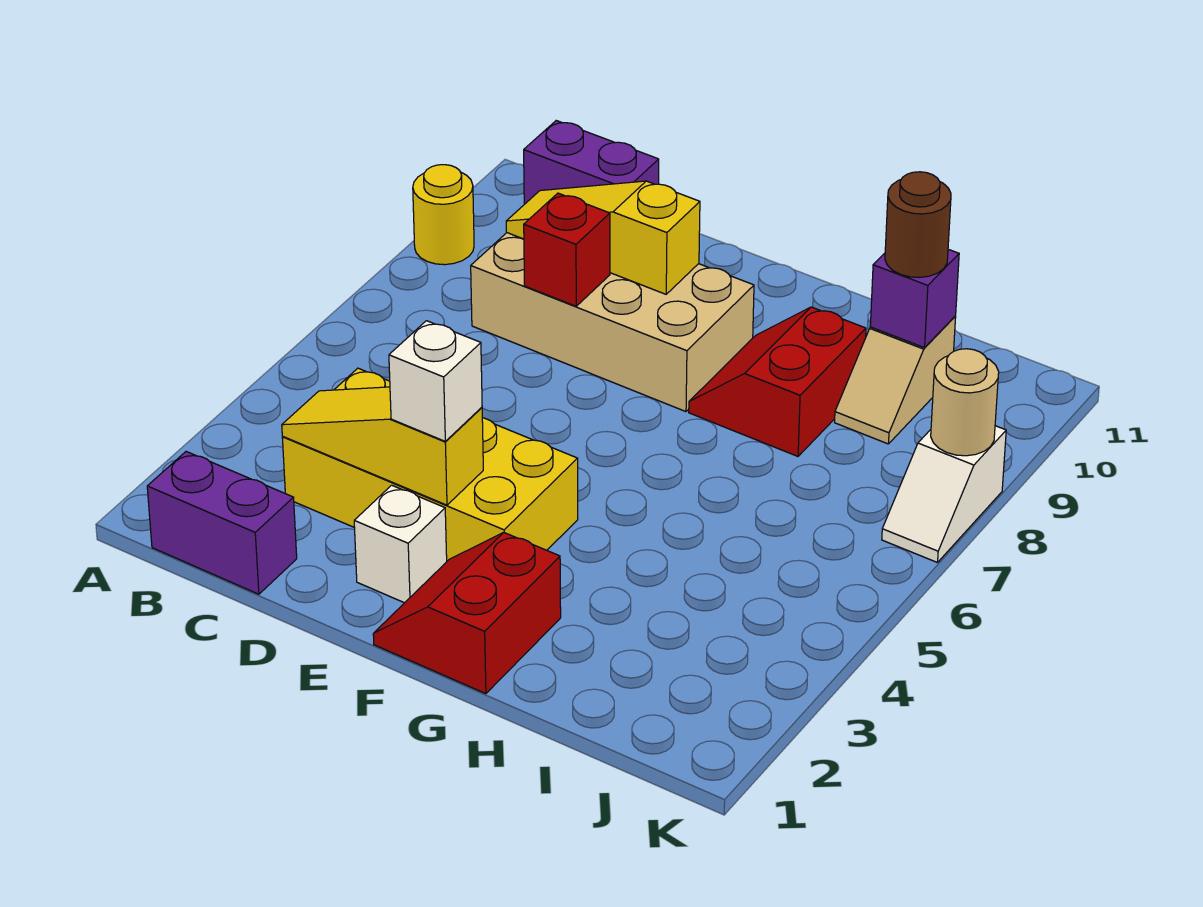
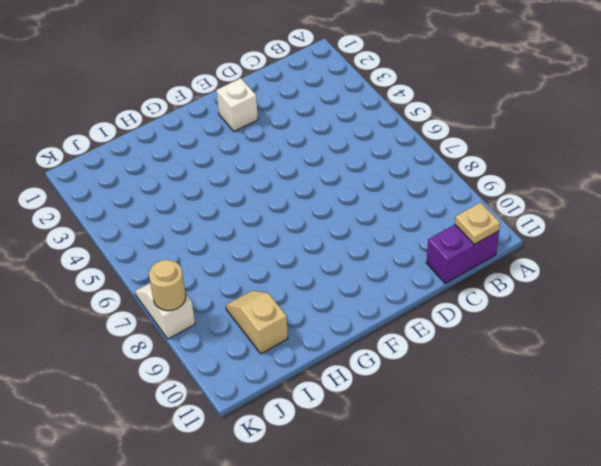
tan plate B11 level 2 -> none
none -> yellow round brick A9 level 1
none -> purple brick B1:C1 level 1
none -> yellow brick C3:F4 level 1

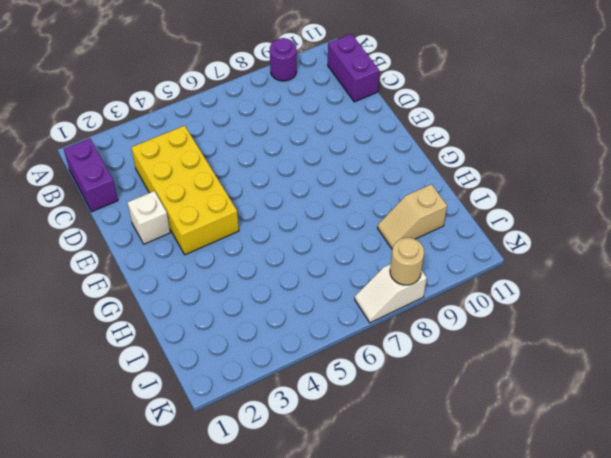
purple round brick A9 level 1 -> yellow round brick A9 level 1
none -> tan brick C8:F9 level 1
none -> red slope F1:G2 level 1 top G
none -> red slope G8:H9 level 1 top H

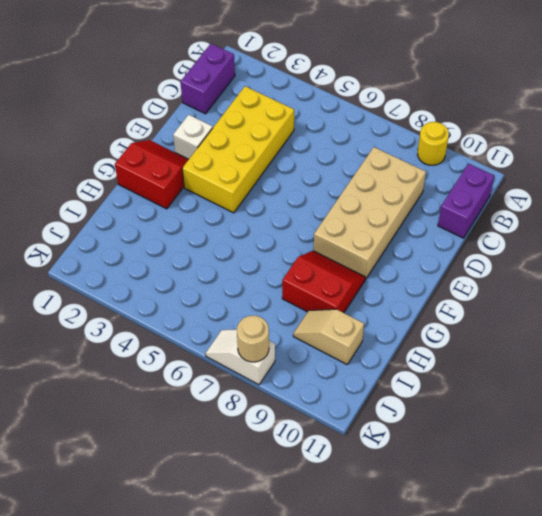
none -> yellow slope C3:E3 level 2 top E
none -> yellow slope C9:E9 level 2 top E
none -> red brick D8 level 2

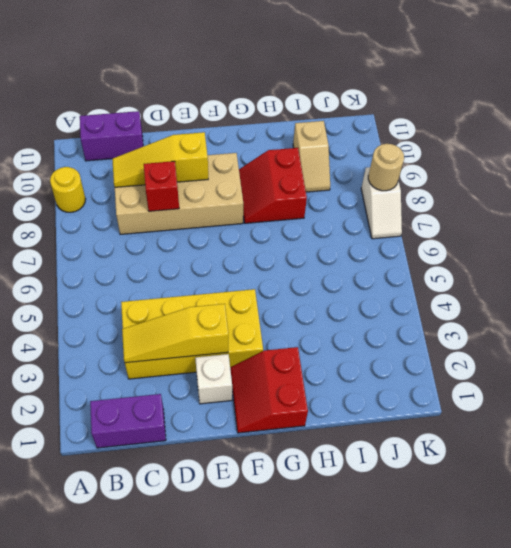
none -> purple brick I10 level 2
none -> white brick E3 level 3
none -> brown round brick I10 level 3

